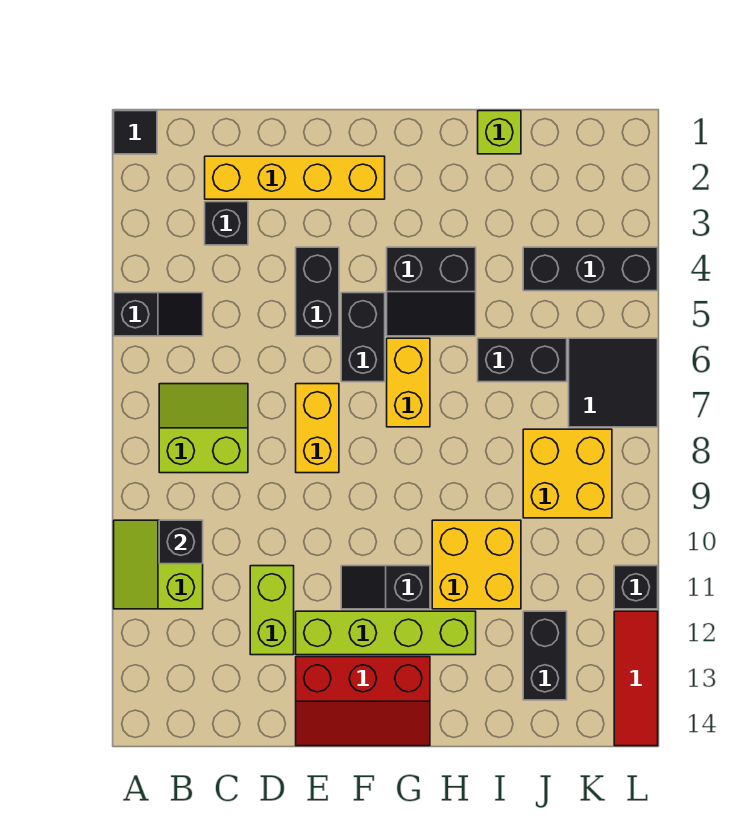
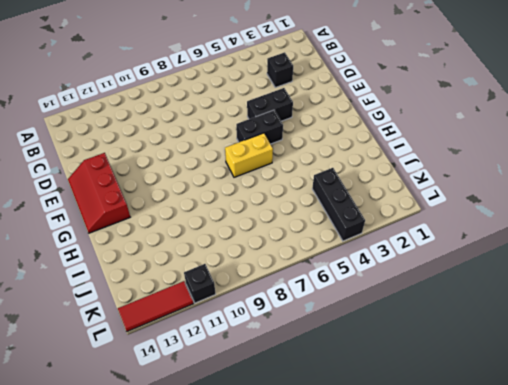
none -> black tile A1 level 1
none -> black slope A5:B5 level 1 top A
none -> lime slope A10:B11 level 1 top B

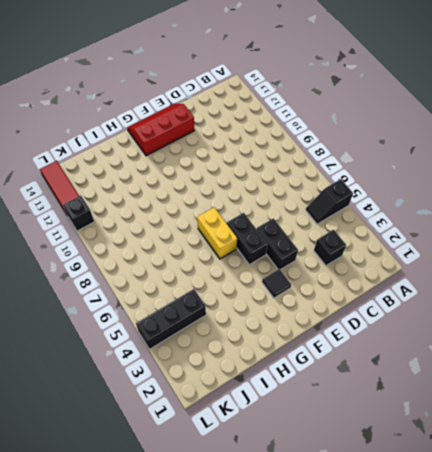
black tile F3 level 1 -> black tile A1 level 1
none -> lime slope A10:B11 level 1 top B
none -> lime slope B7:C8 level 1 top 8
none -> yellow brick C2:F2 level 1

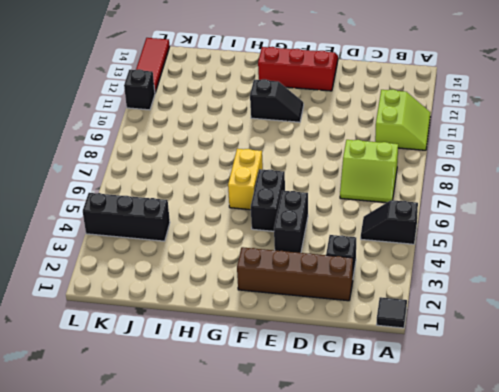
brown brick C2:F2 level 1 -> yellow brick C2:F2 level 1
none -> lime brick D11:D12 level 1
none -> yellow brick E7:E8 level 1
none -> lime brick E12:H12 level 1

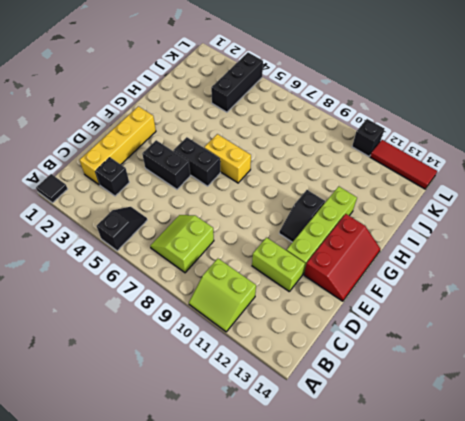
none -> yellow brick E7:E8 level 1
none -> black slope G4:H5 level 1 top 4
none -> yellow brick H10:I11 level 1

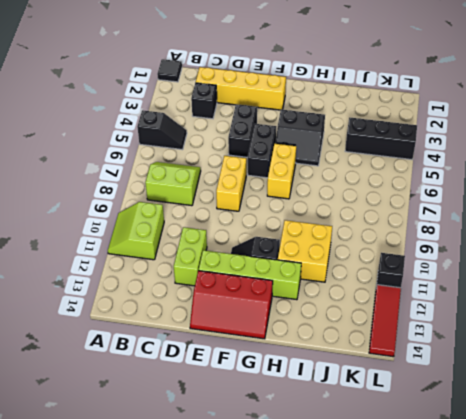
none -> lime brick I1 level 1
none -> black brick I6:J6 level 1
none -> yellow brick J8:K9 level 1

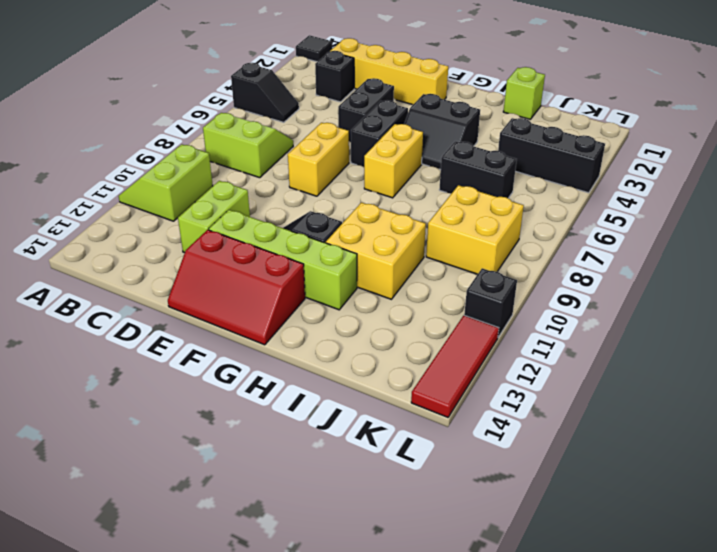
none -> black brick J12:J13 level 1
none -> black tile K6:L7 level 1
none -> black brick B10 level 2

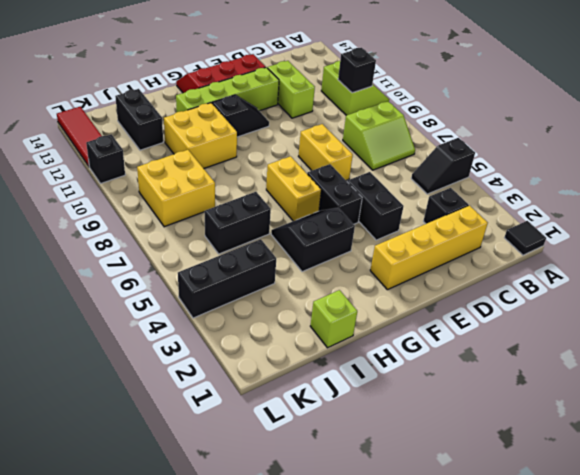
none -> black tile K6:L7 level 1

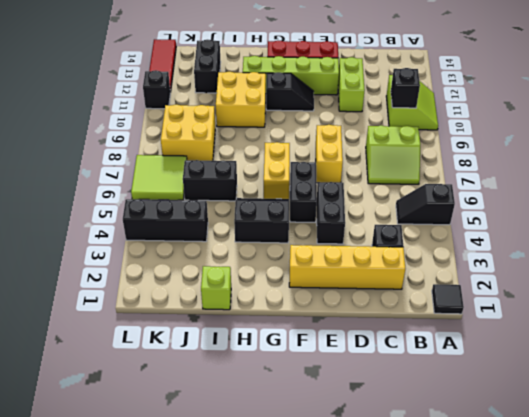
lime tile K6:L7 level 1 -> black tile K6:L7 level 1

